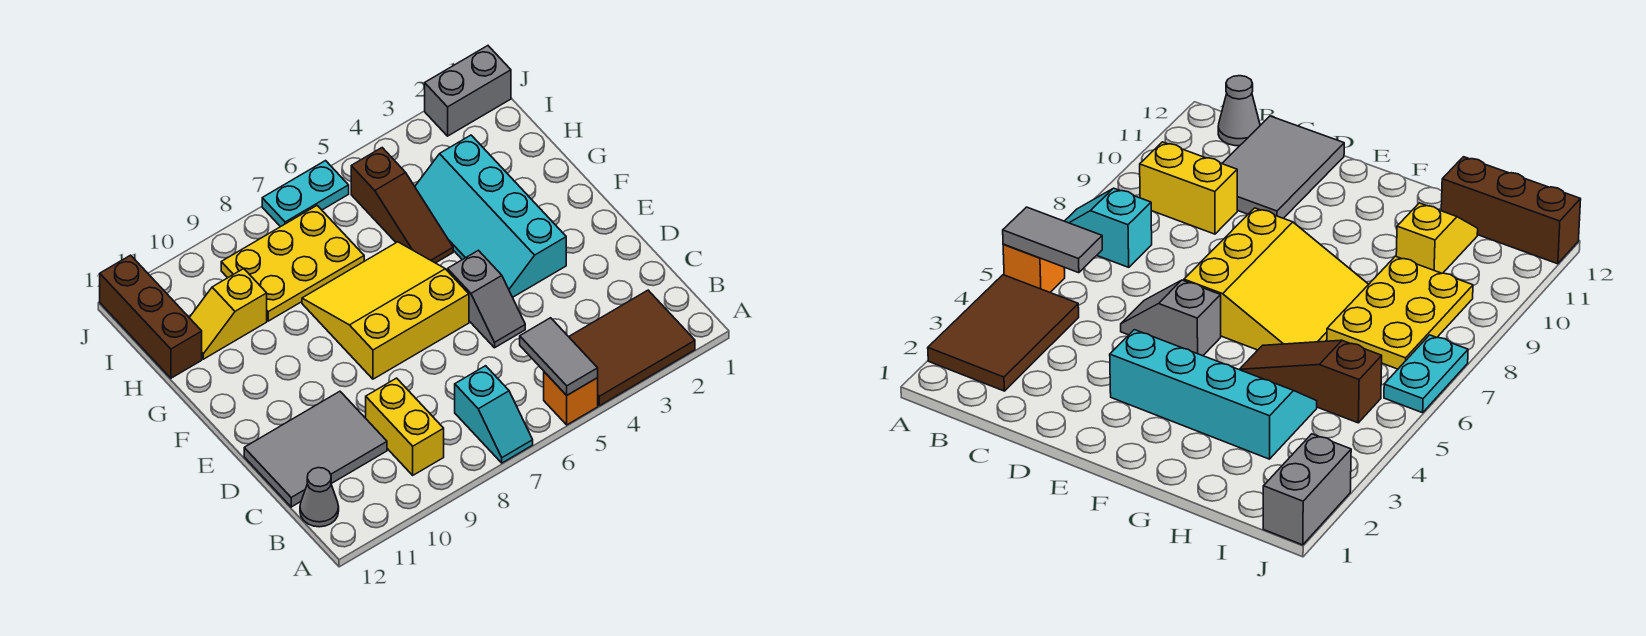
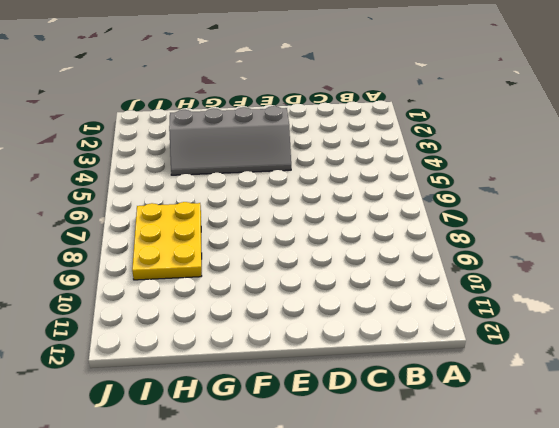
grey slope E3:H4 level 1 top 3 -> cyan slope E3:H4 level 1 top 3
none -> brown tile A2:B4 level 1
none -> orange brick A5 level 1
none -> cyan slope A7:B7 level 1 top B

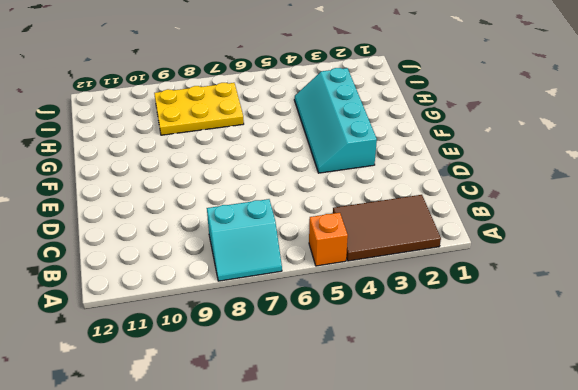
cyan slope A7:B8 level 1 top B -> cyan slope A7:B7 level 1 top B
none -> yellow brick B9:C9 level 1
none -> grey cone B12 level 1
none -> grey tile C10:D12 level 1

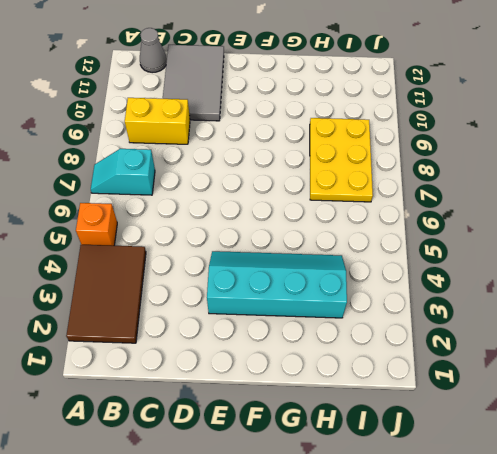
none -> grey slope D5:E5 level 1 top E
none -> yellow slope E6:G8 level 1 top E
none -> brown slope G5:I5 level 1 top I

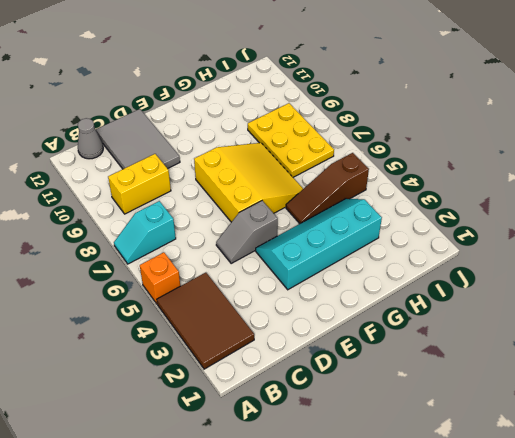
none -> yellow slope H10:H11 level 1 top 10
none -> brown brick H12:J12 level 1
none -> grey brick J1:J2 level 1

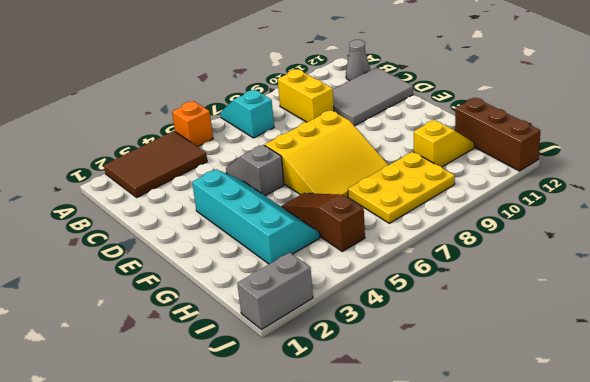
none -> cyan plate J6:J7 level 1
none -> grey tile A5:B5 level 2

